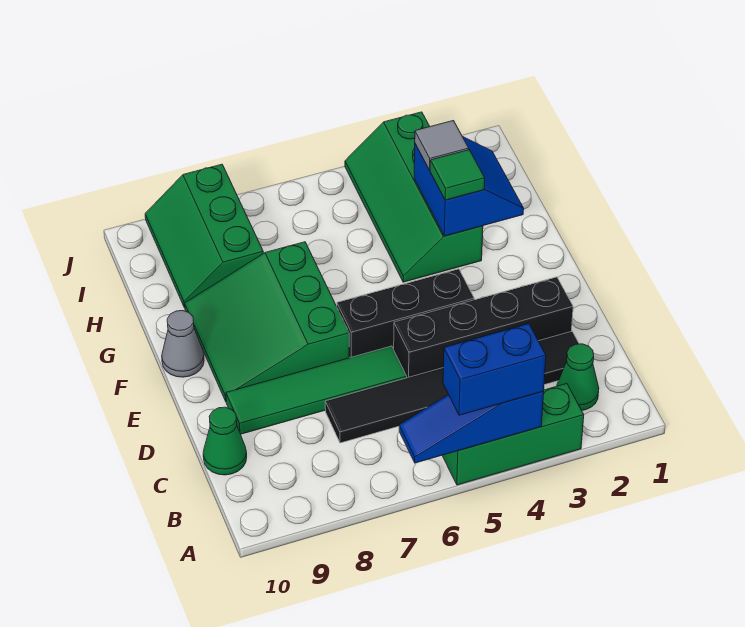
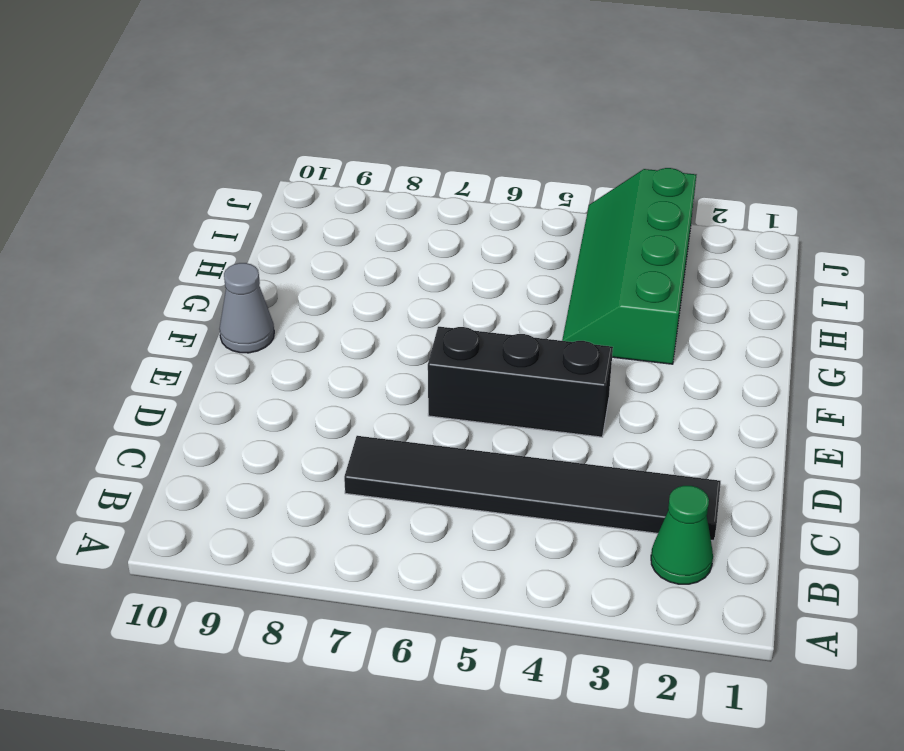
none -> green brick A3:A5 level 1
none -> green cone C10 level 1
none -> black brick D2:D5 level 1

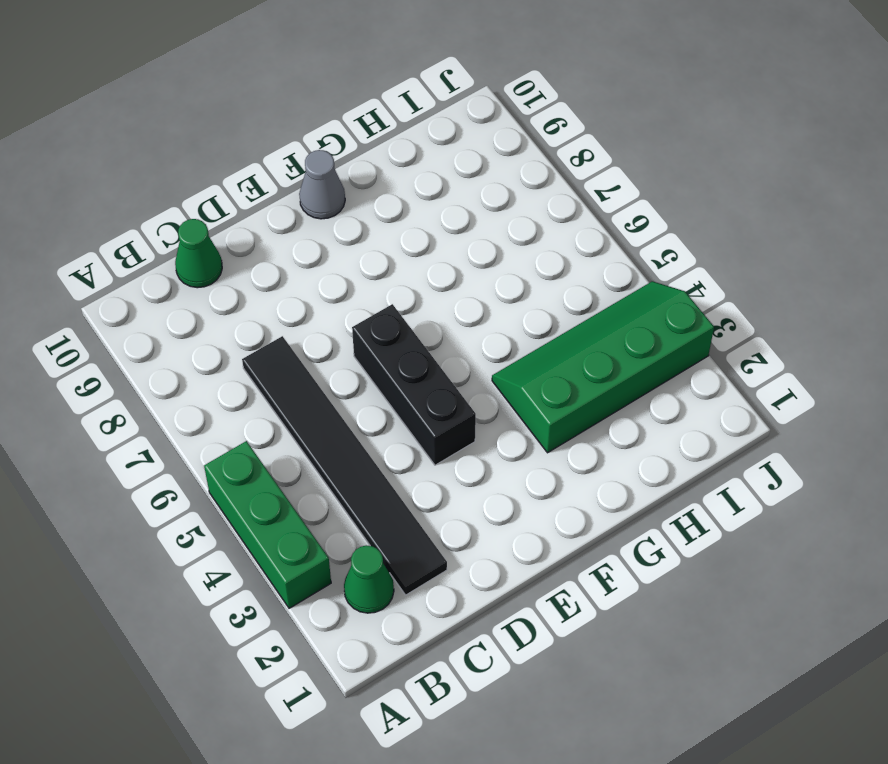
none -> black brick D2:D5 level 1
none -> green tile D6:D9 level 1
none -> green slope E7:G9 level 1 top 7

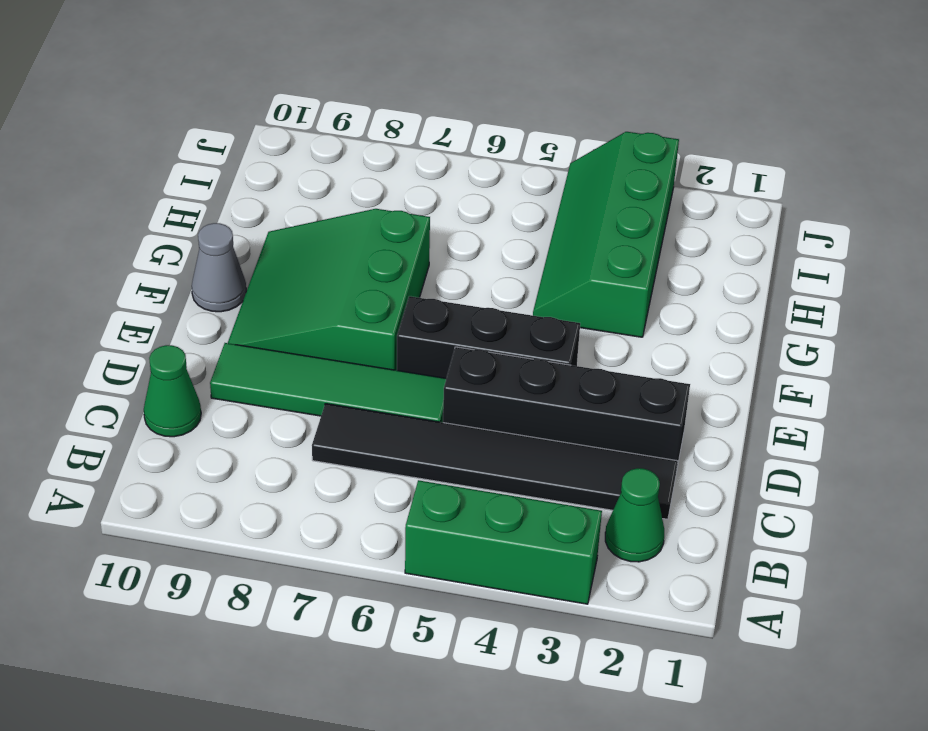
none -> green slope H8:J9 level 1 top 8
none -> blue slope A4:A6 level 2 top 4
none -> blue slope G2:H3 level 2 top 3

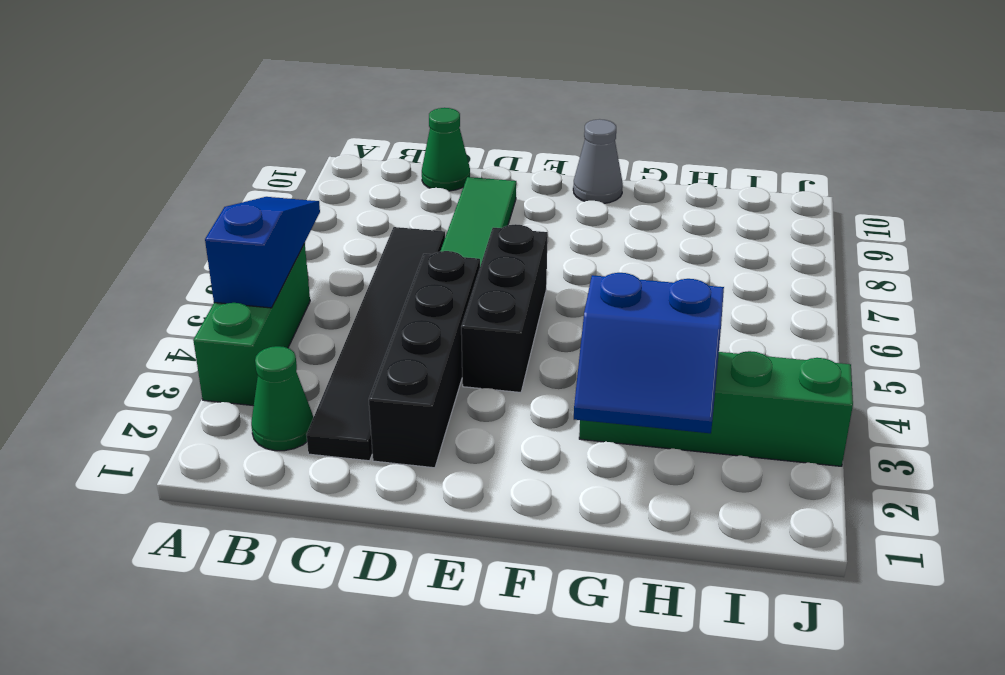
none -> green slope E7:G9 level 1 top 7
none -> green slope H8:J9 level 1 top 8
none -> blue brick A4:A5 level 3

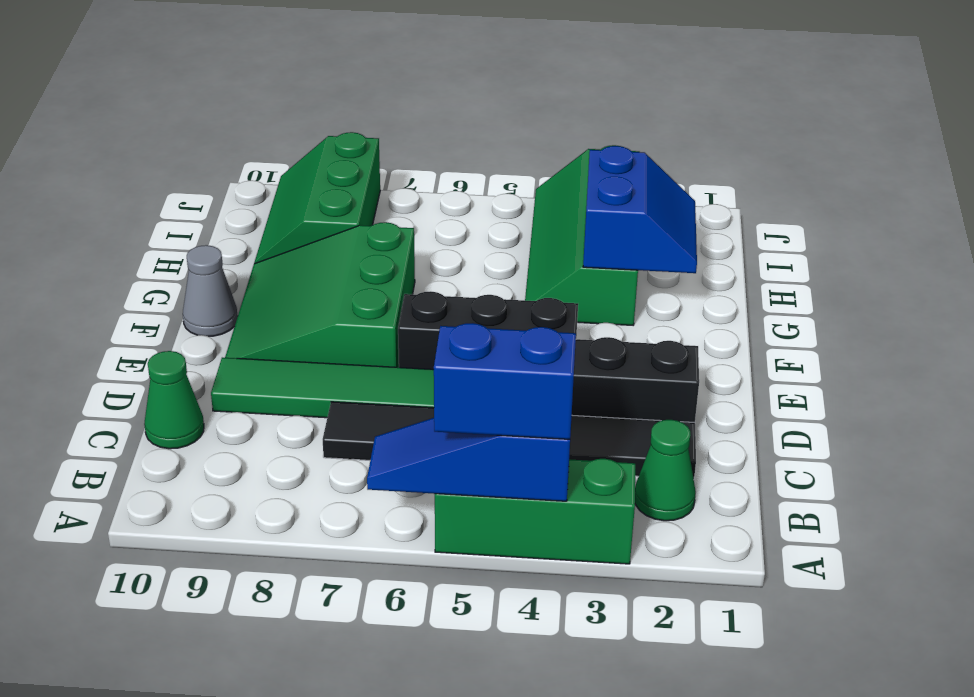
none -> green tile G3 level 3
none -> grey tile H3 level 3

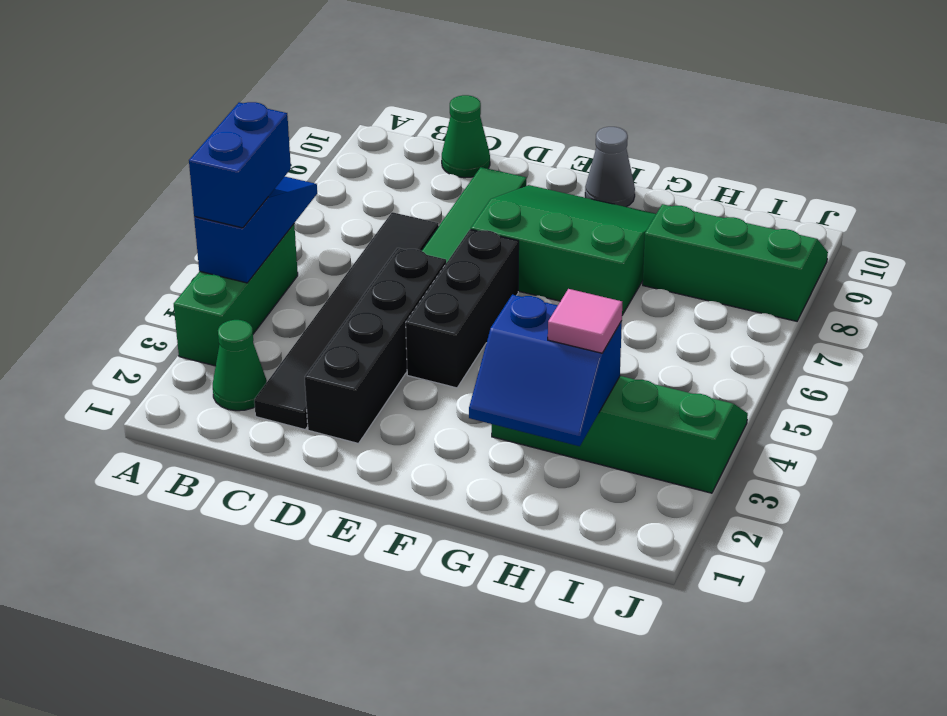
pink tile H3 level 3 -> grey tile H3 level 3
none -> green tile G3 level 3

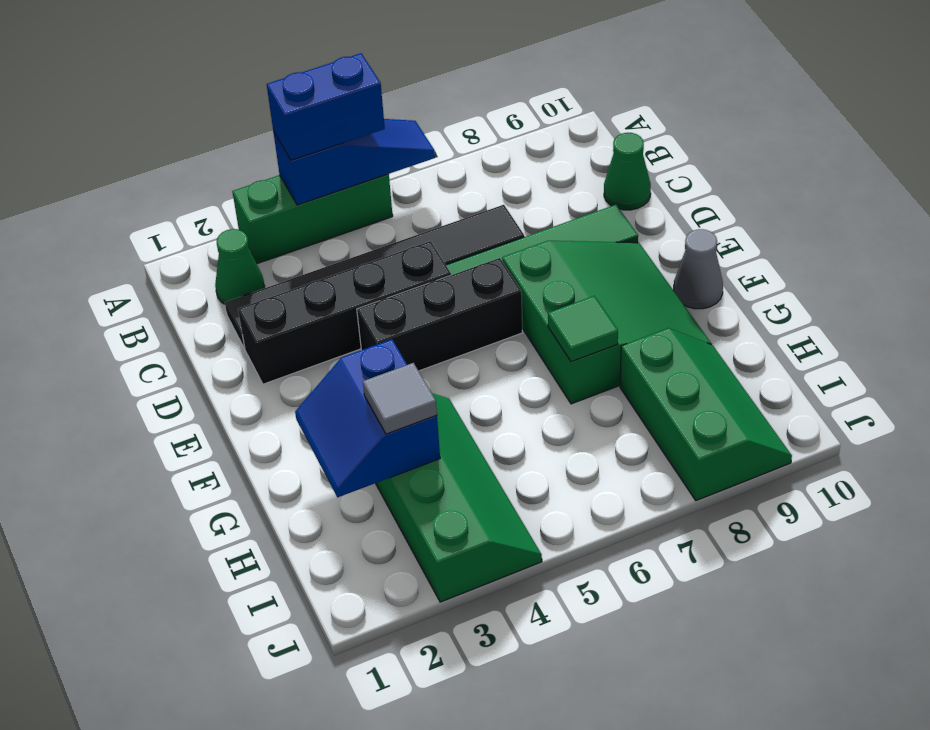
green tile G7 level 2 -> green tile G3 level 3

